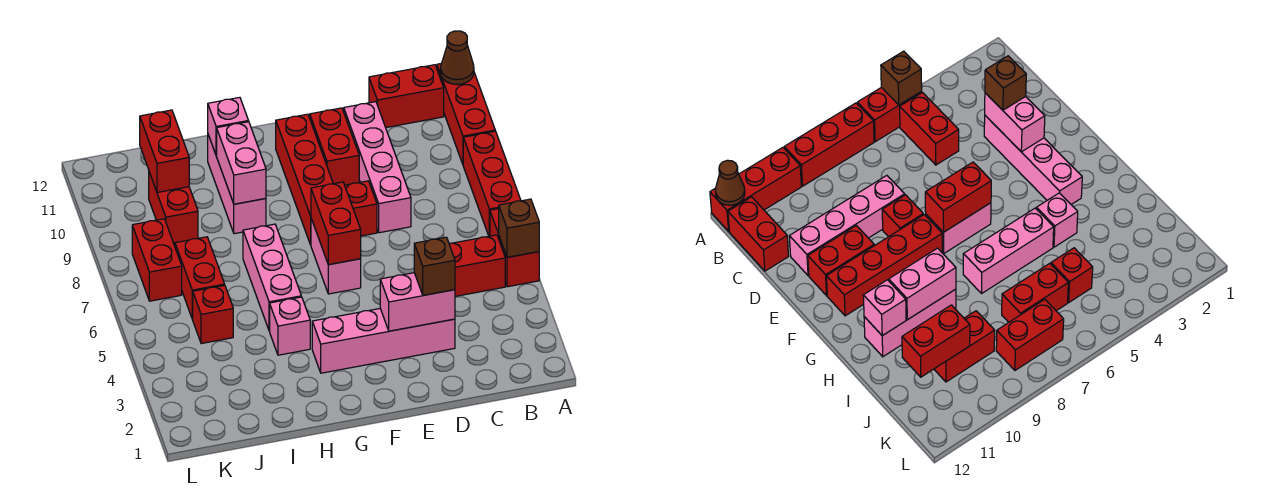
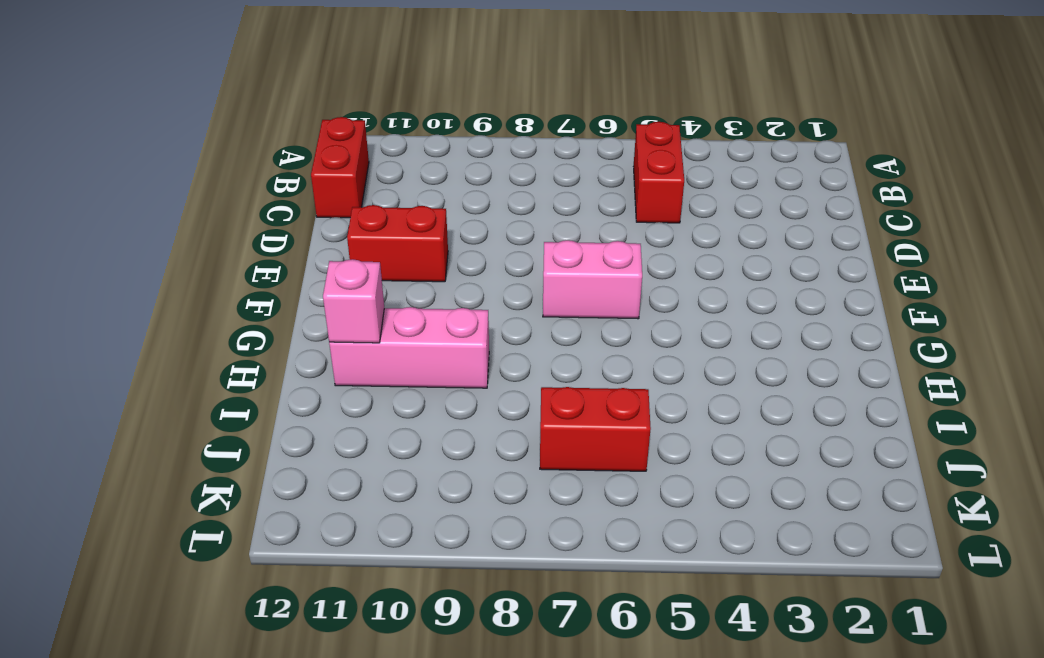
none -> red brick A5:A6 level 1
none -> red brick A7:A9 level 1
none -> red brick A10:A12 level 1

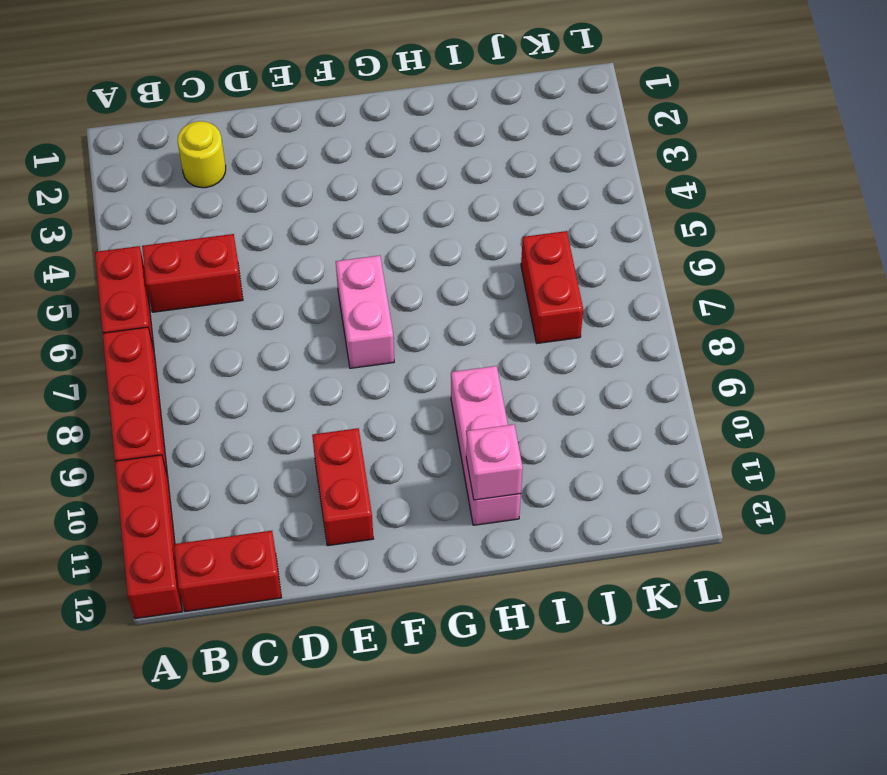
yellow round brick C2 level 1 -> none
none -> pink brick D3:G3 level 1
none -> pink brick D8:D11 level 1
none -> red brick E8 level 1

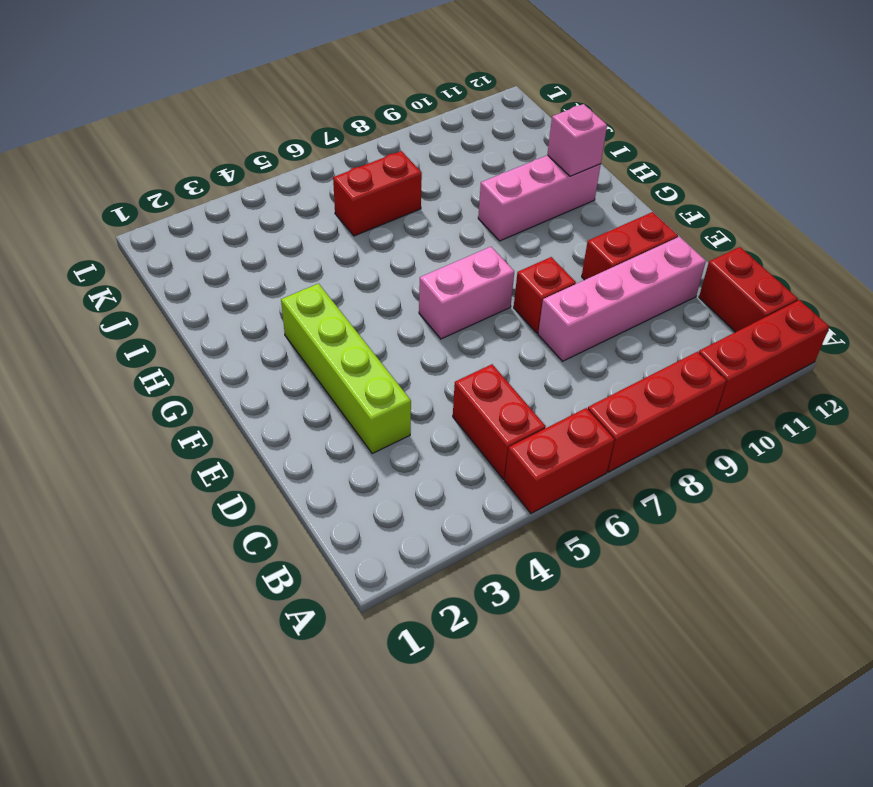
lime brick D3:G3 level 1 -> pink brick D3:G3 level 1
none -> red brick F8:F11 level 1
none -> pink brick H4 level 1
none -> pink brick H5:H7 level 1

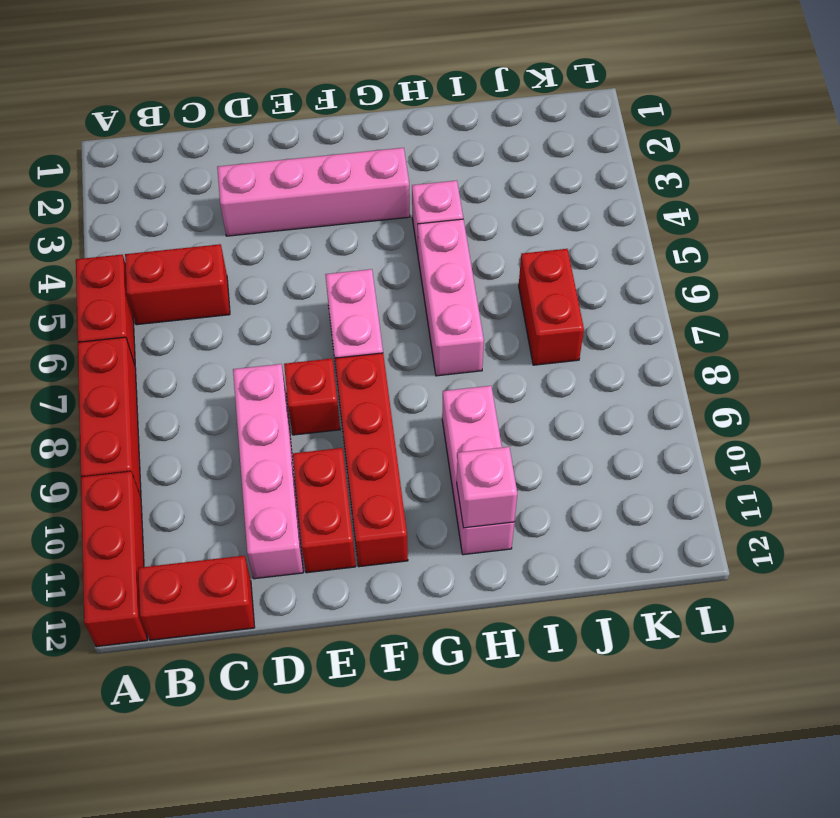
none -> red brick J5 level 1
none -> red brick J9:J10 level 1
none -> red brick K7:K8 level 1

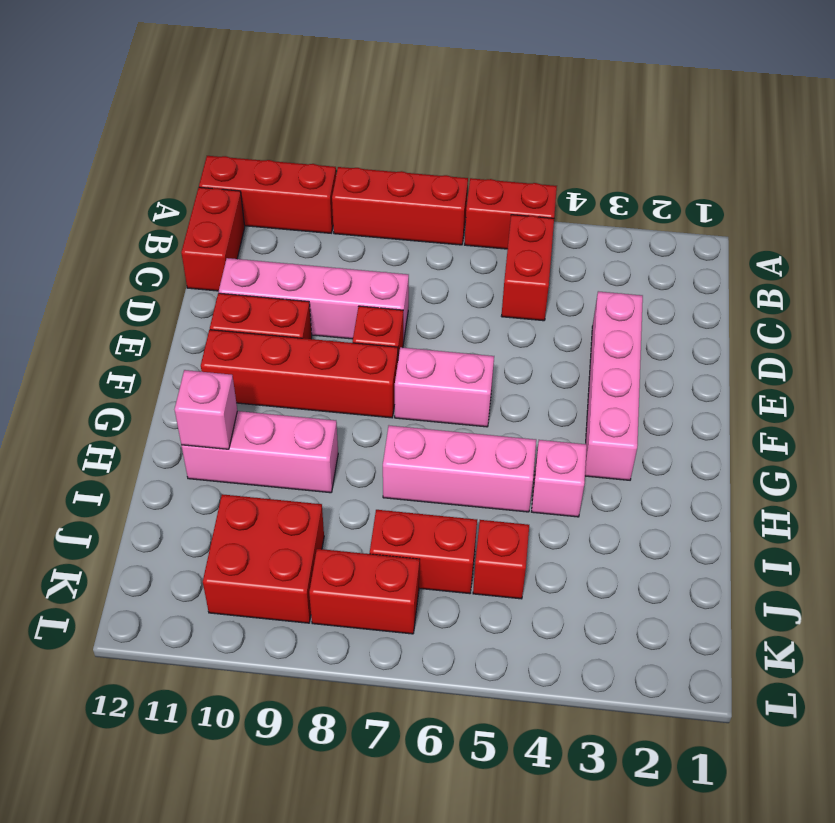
red brick J9:K10 level 1 -> red brick J9:J10 level 1
none -> brown brick A5 level 2
none -> brown cone A12 level 2
none -> pink brick D3:E3 level 2

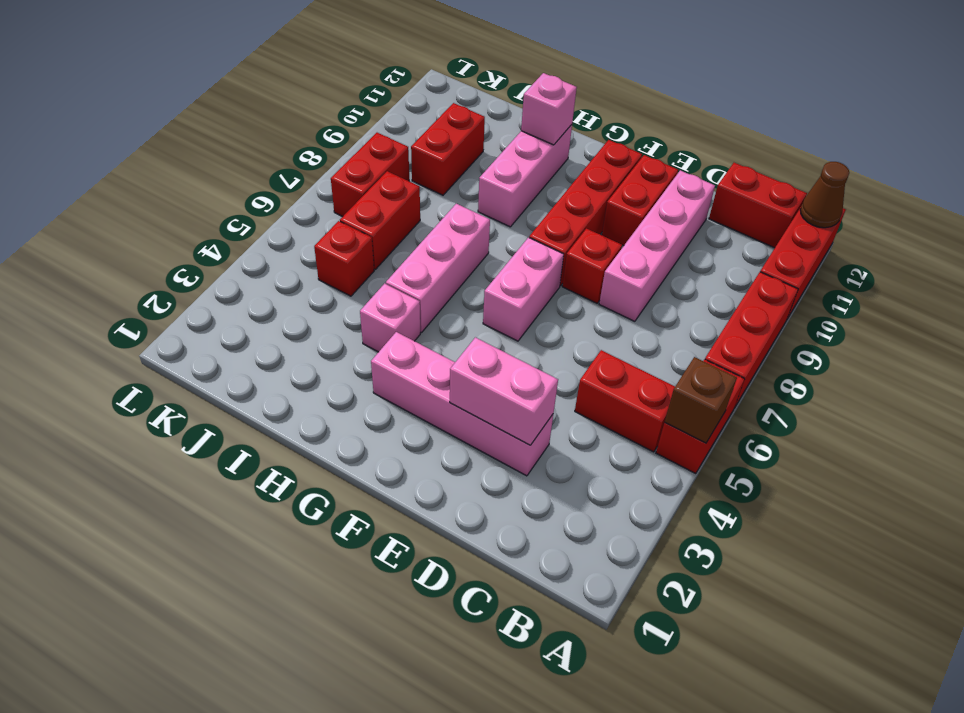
none -> red brick F6:F7 level 2
none -> pink brick H9:H10 level 2
none -> red brick J10:J11 level 2

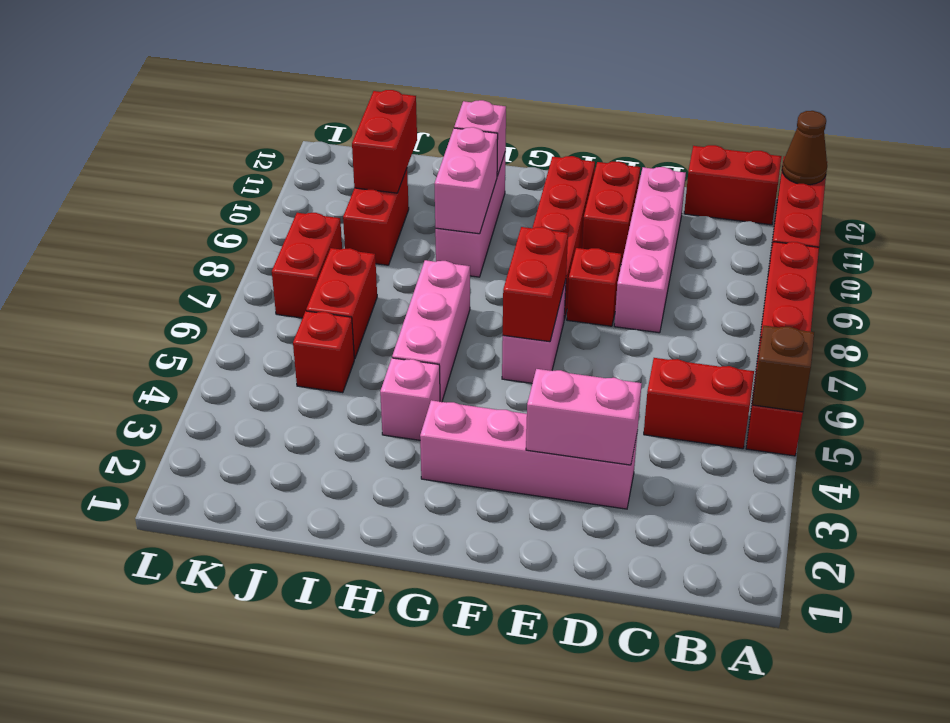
none -> brown brick D3 level 3

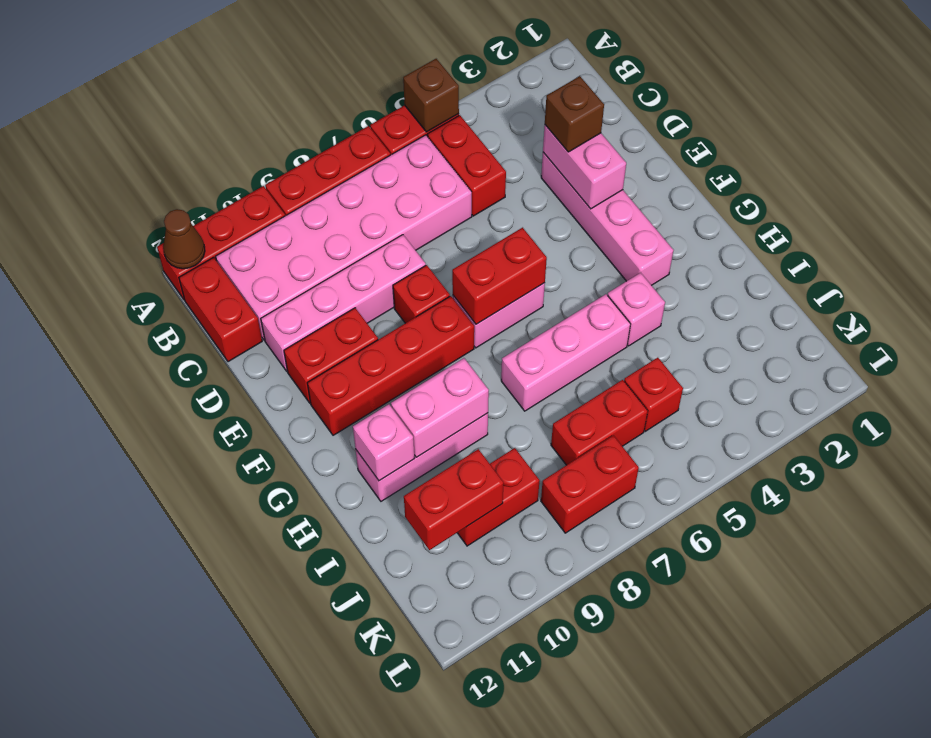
pink brick B6:C11 level 1 -> none

